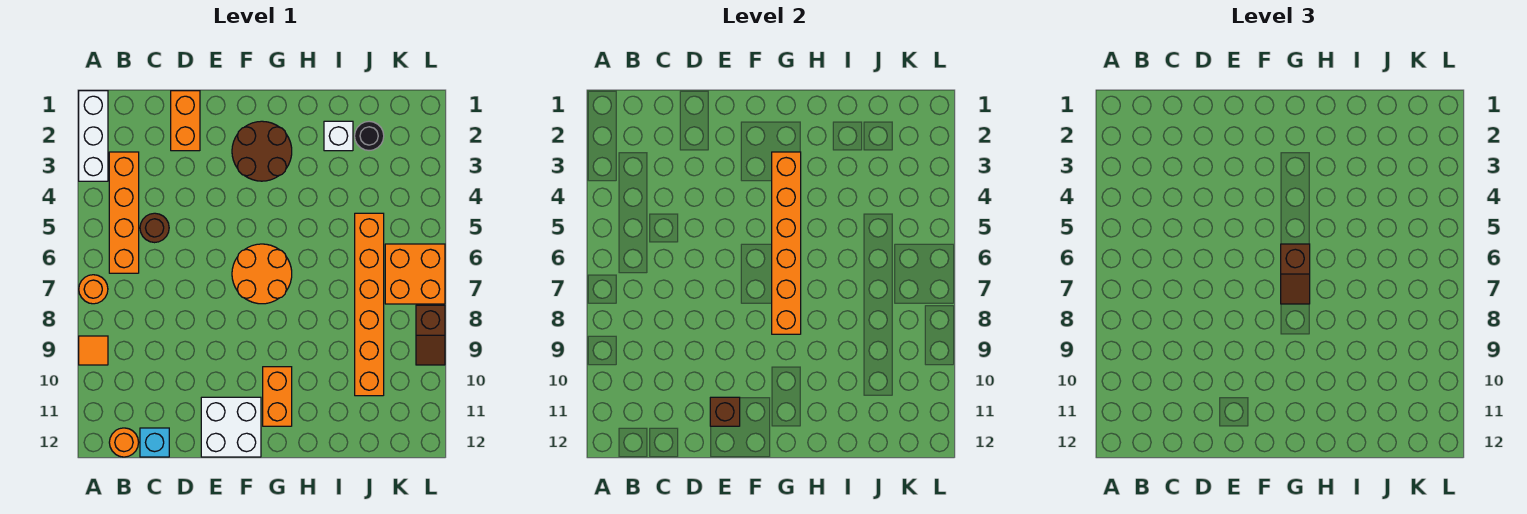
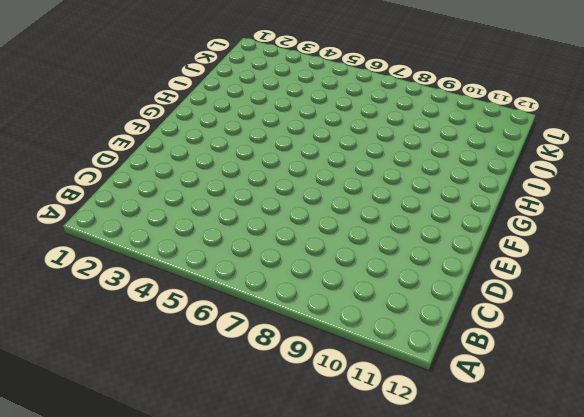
none -> white brick A1:A3 level 1
none -> orange round brick A7 level 1
none -> orange tile A9 level 1

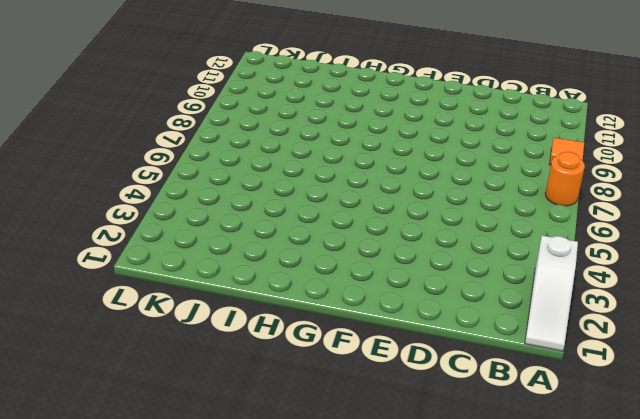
white slope A1:A3 level 1 top 3 -> white brick A1:A3 level 1
none -> orange brick B3:B6 level 1
none -> orange round brick B12 level 1
none -> brown round brick C5 level 1

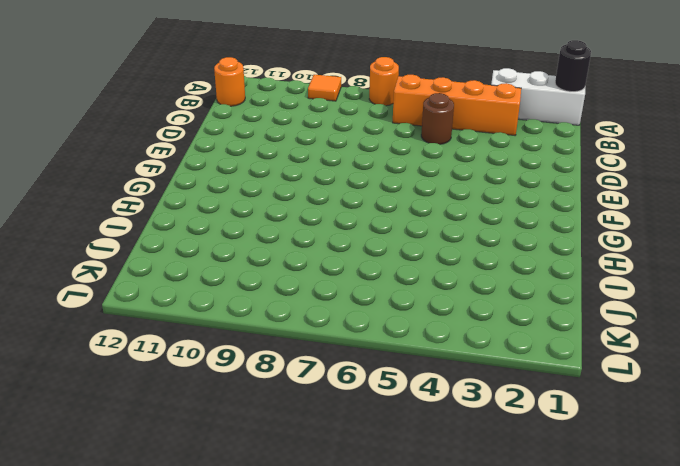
black round brick A1 level 2 -> black round brick J2 level 1
none -> cyan brick C12 level 1
none -> orange brick D1:D2 level 1
none -> white brick E11:F12 level 1

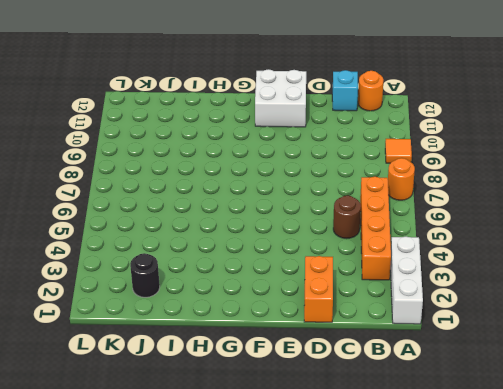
none -> brown round brick F2:G3 level 1
none -> orange round brick F6:G7 level 1
none -> orange brick G10:G11 level 1

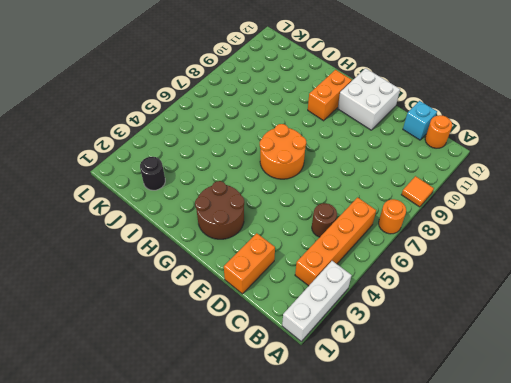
none -> white brick I2 level 1
none -> orange brick J5:J10 level 1
none -> orange brick K6:L7 level 1

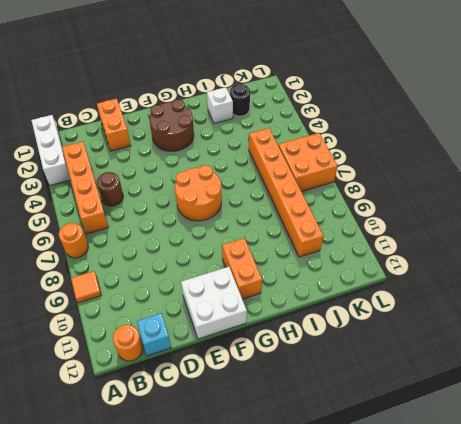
none -> brown slope L8:L9 level 1 top 8
none -> brown brick E11 level 2
none -> orange brick G3:G8 level 2

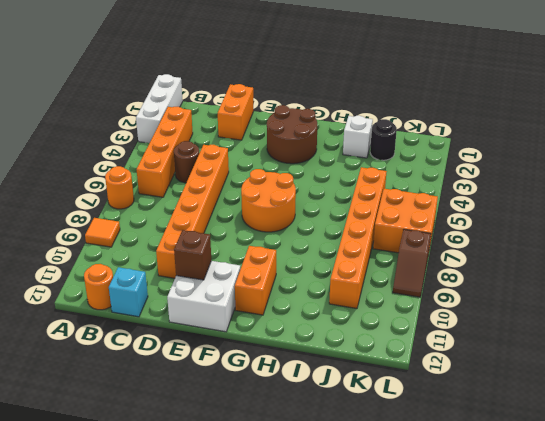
orange brick D5:D10 level 1 -> orange brick G3:G8 level 2
none -> brown slope G6:G7 level 3 top 6

